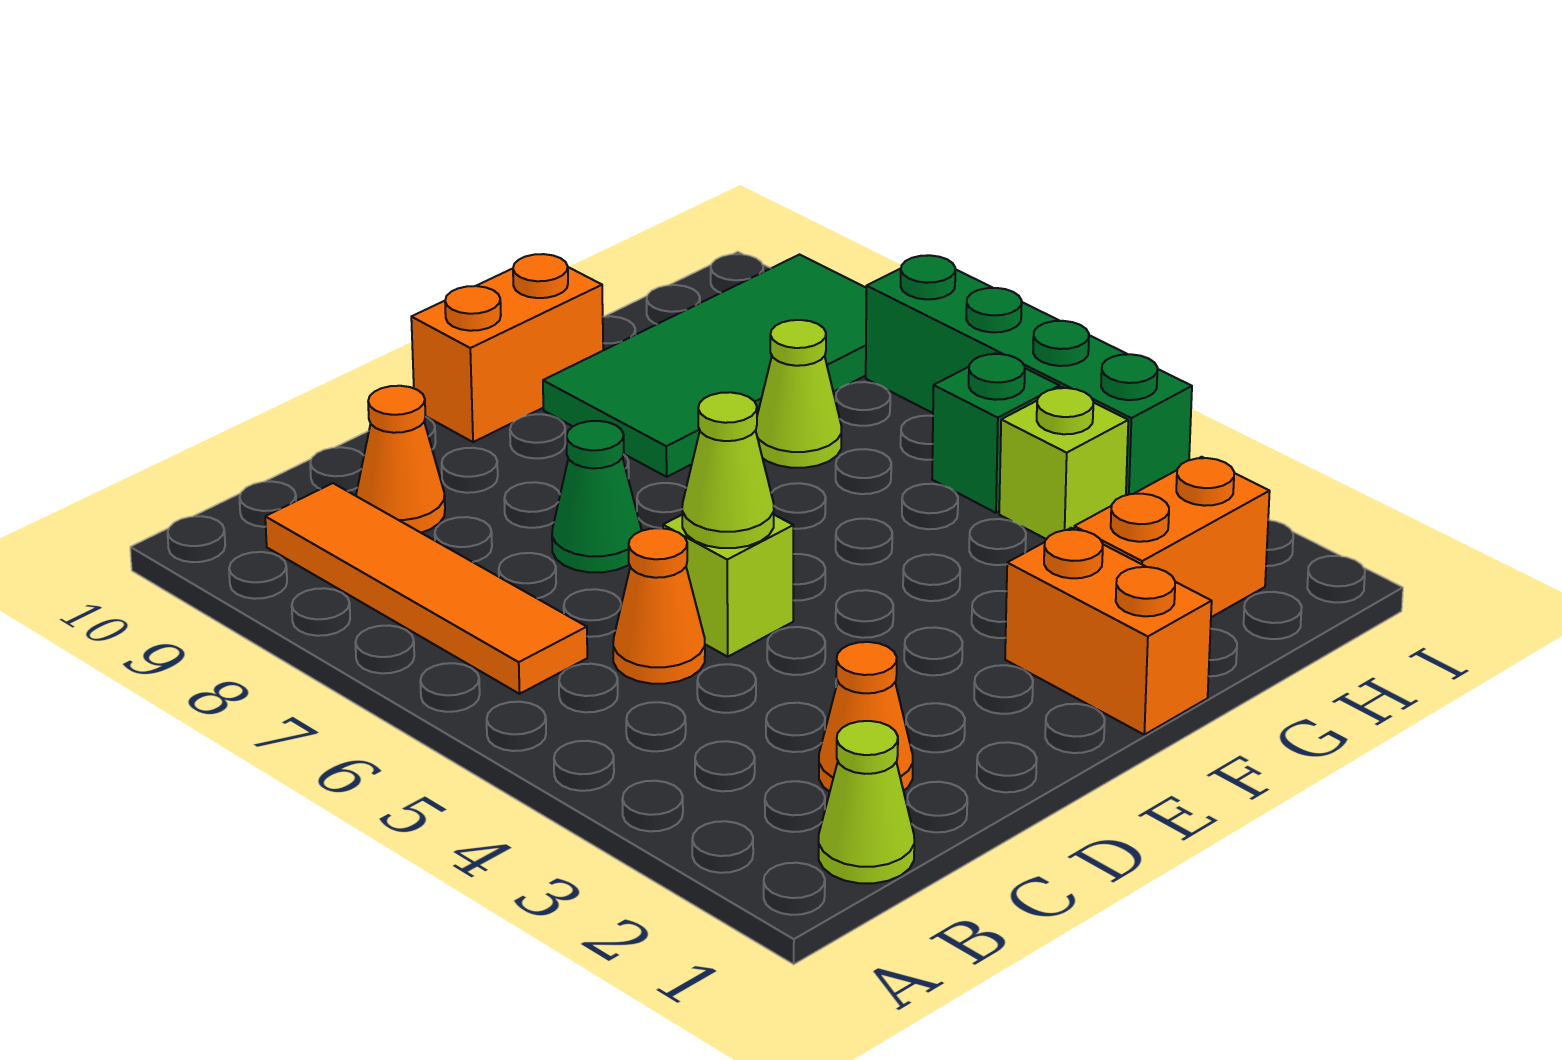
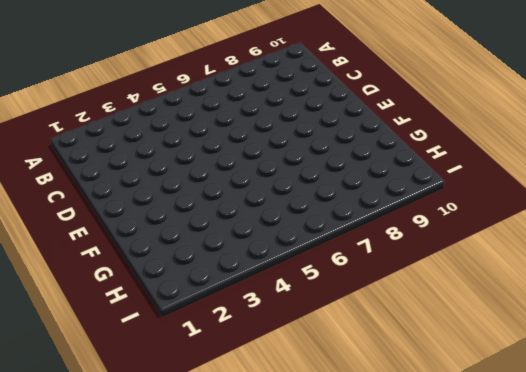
none -> lime cone B1 level 1
none -> orange tile B6:B9 level 1
none -> orange cone C2 level 1

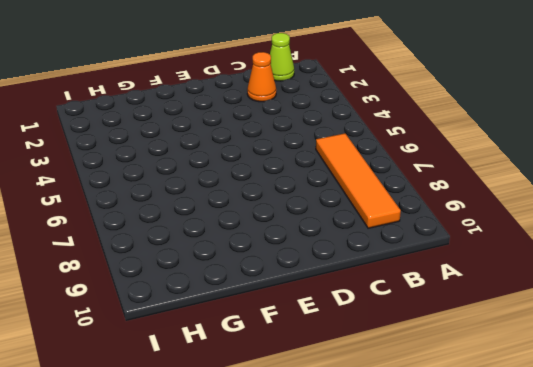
none -> orange cone C5 level 1
none -> orange cone C9 level 1
none -> lime brick D5 level 1

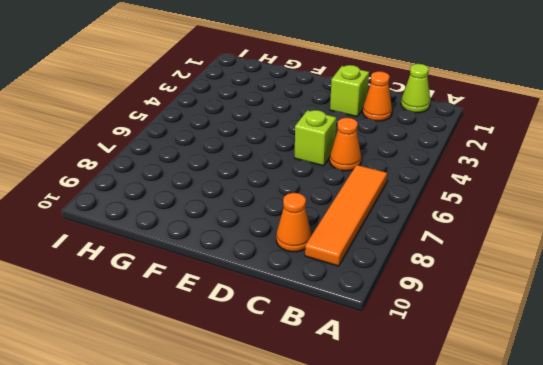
lime brick D2 level 1 -> lime brick H4 level 1
none -> green cone D7 level 1
none -> orange brick E10:F10 level 1
none -> orange brick F1:F2 level 1

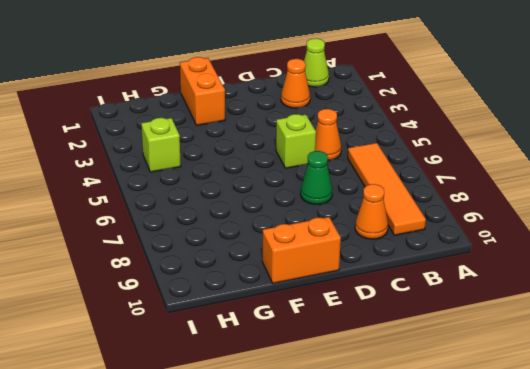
none -> green tile F8:I9 level 1
none -> orange brick G2:H2 level 1
none -> lime cone G7 level 1

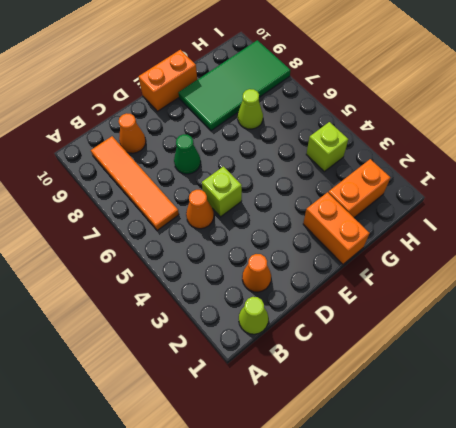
none -> green brick H5 level 1
none -> green brick I4:I7 level 1
none -> lime cone D5 level 2

